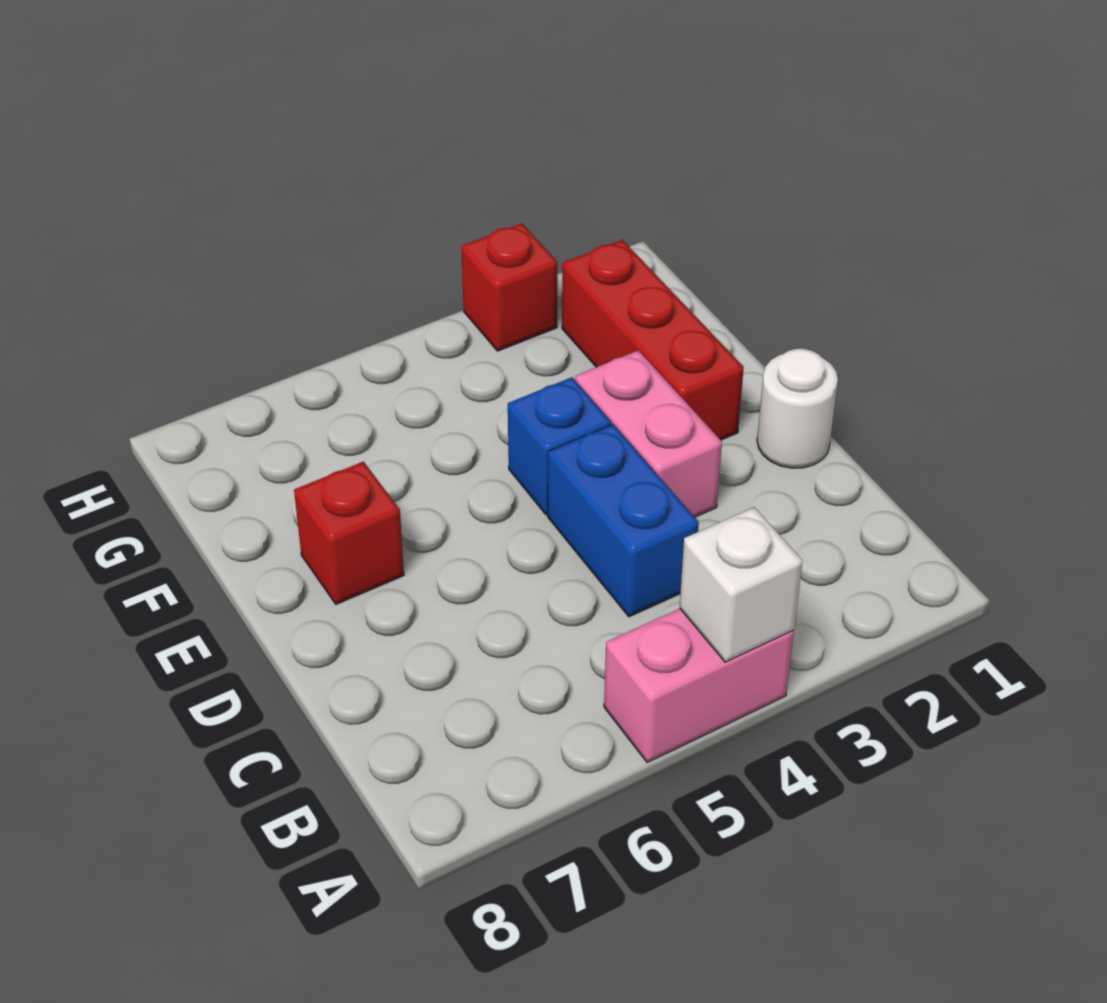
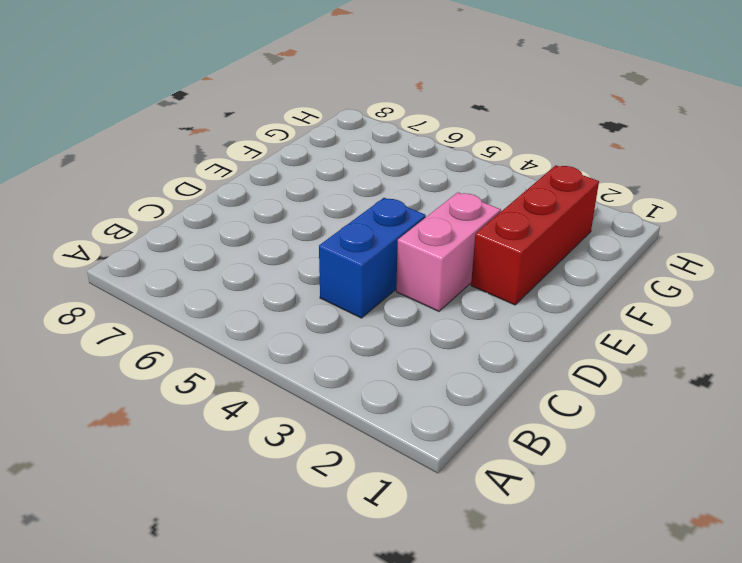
none -> pink brick A4:A5 level 1
none -> white round brick D1 level 1

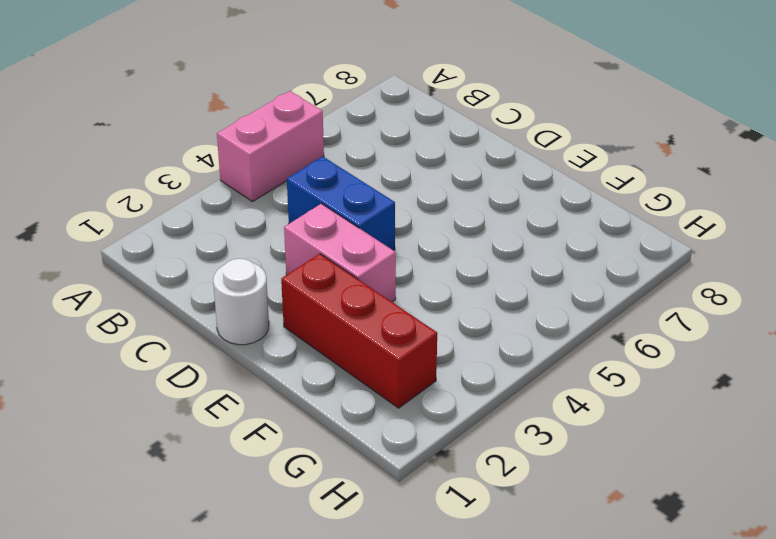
none -> blue brick E4 level 1
none -> red brick E7 level 1

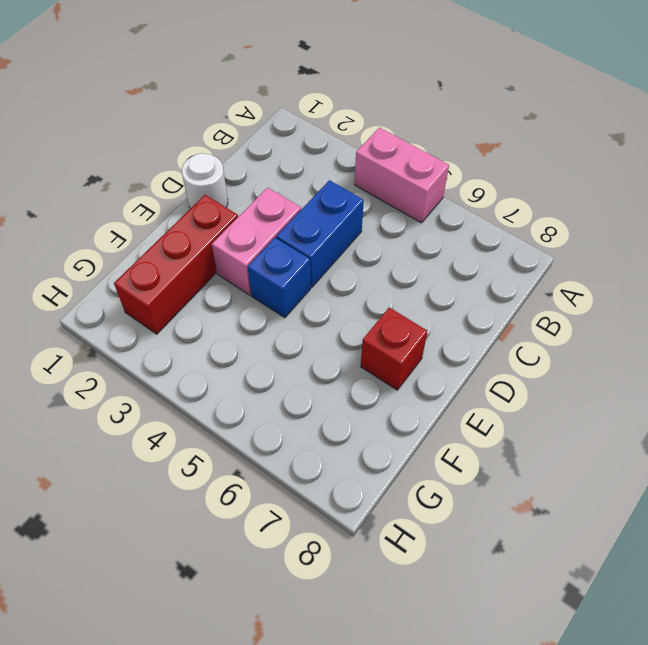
none -> red brick H3 level 1
none -> white brick A4 level 2

